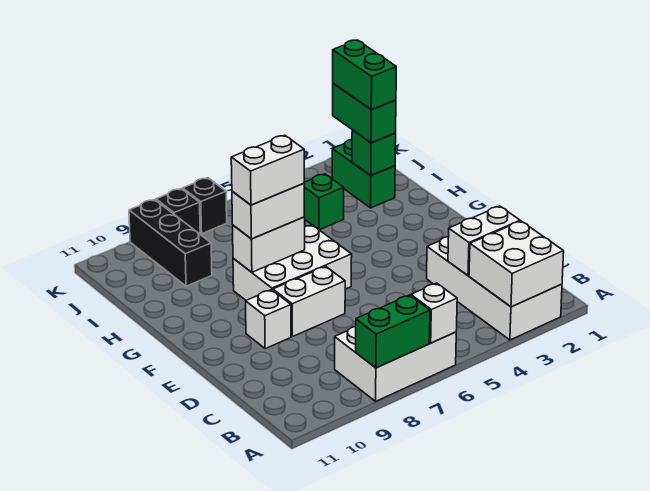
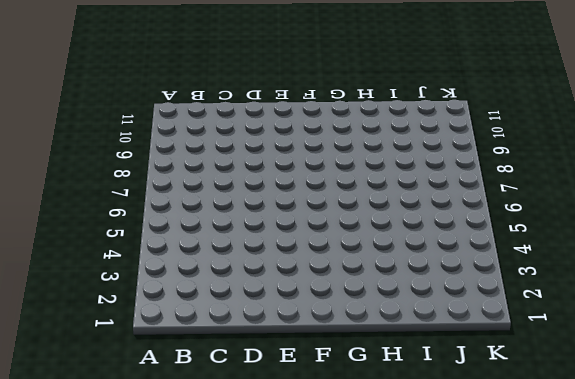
none -> white brick A2:D3 level 1
none -> white brick A6:B8 level 1
none -> white brick E7:E8 level 1

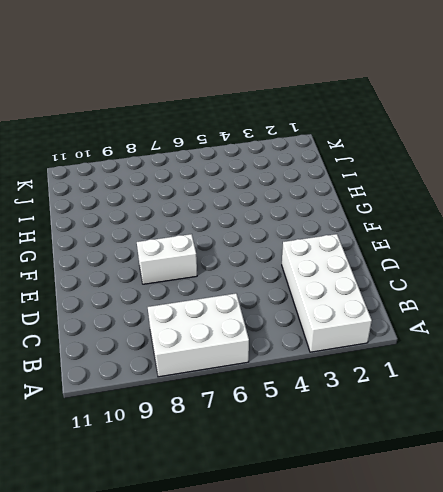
none -> white brick E9 level 1
none -> white brick F6:G8 level 1
none -> green brick I2:J2 level 1

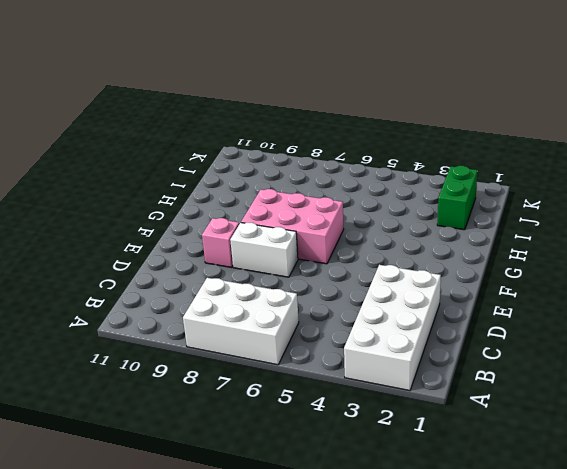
pink brick E9 level 1 -> white brick E9 level 1
pink brick F6:G8 level 1 -> white brick F6:G8 level 1
none -> green brick I4 level 1
none -> black brick I9:K9 level 1
none -> black brick K7 level 1

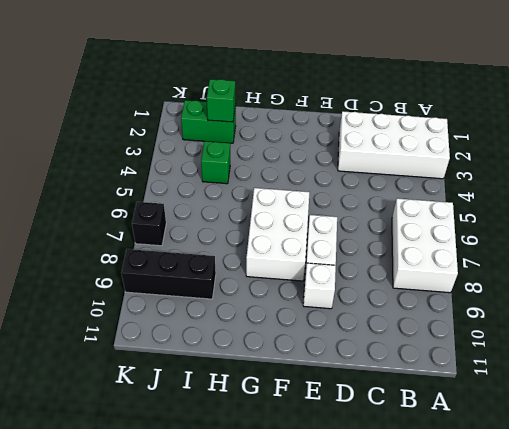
none -> black brick K8 level 1
none -> white brick A2:B3 level 2
none -> white brick A6 level 2

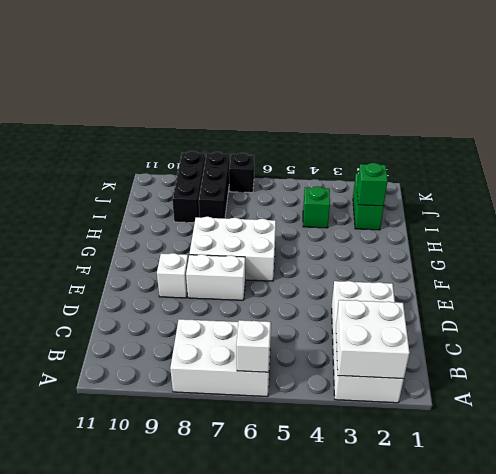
black brick I8:K8 level 1 -> black brick K8 level 1
none -> green brick A7:A8 level 2
none -> white brick C2:C3 level 2
none -> white brick G7:G8 level 2

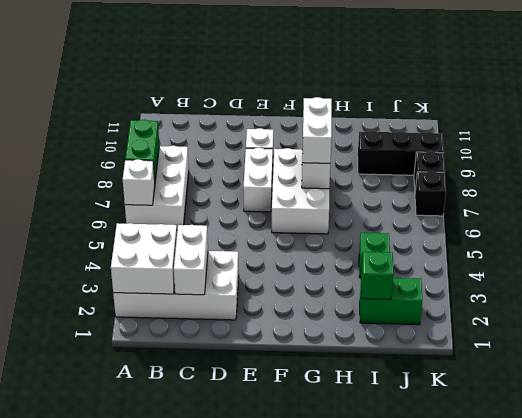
none -> green brick I2:J2 level 3
none -> white brick G7:G8 level 4
none -> green brick I2:J2 level 4

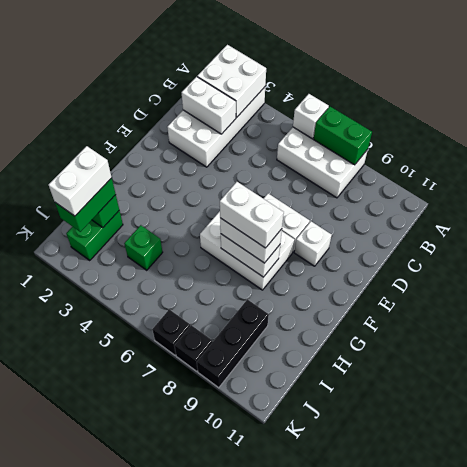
white brick I2:J2 level 4 -> green brick I2:J2 level 4

